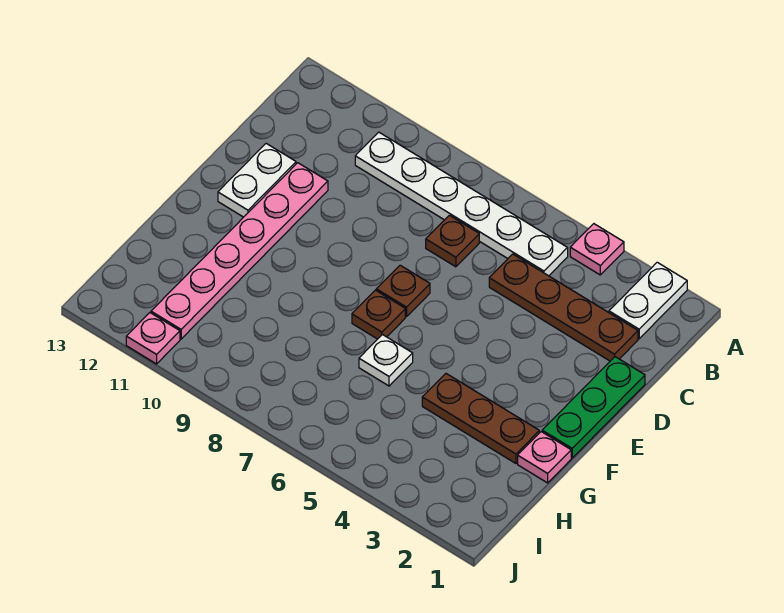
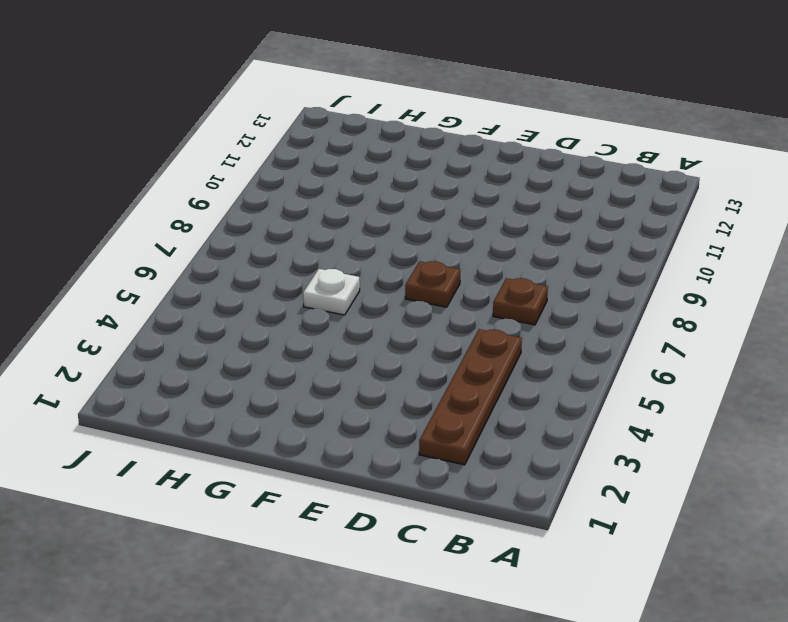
none -> white plate A2:B2 level 1
none -> pink plate A4 level 1
none -> white plate B5:B10 level 1

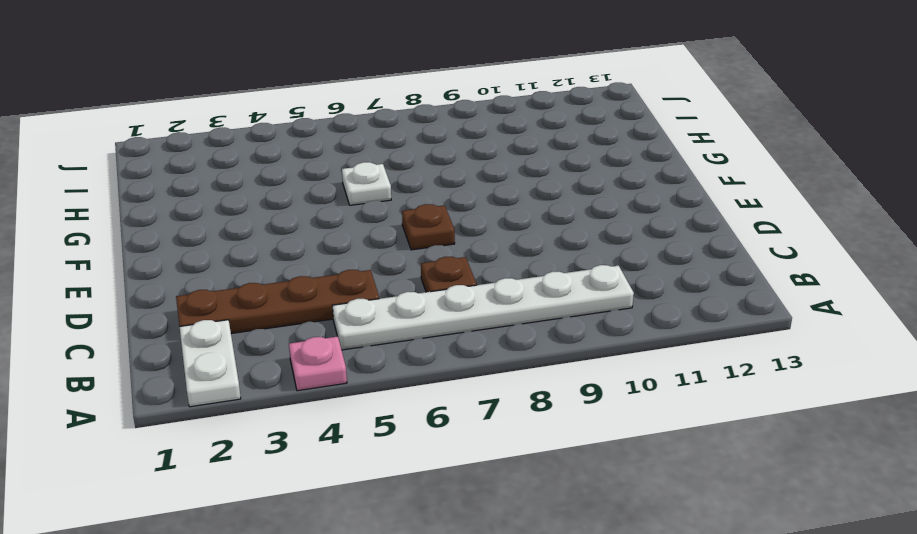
none -> green plate D1:F1 level 1
none -> pink plate D11:I11 level 1
none -> white plate D12:E12 level 1

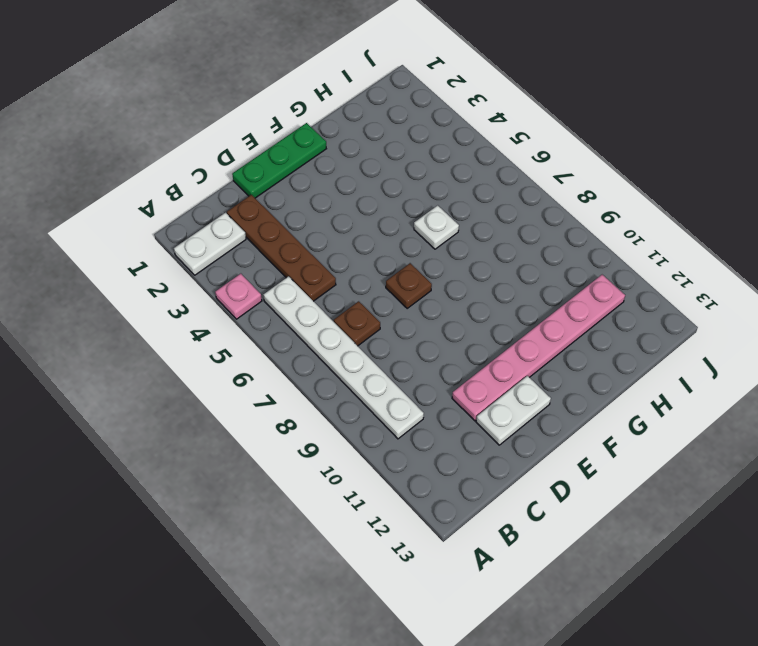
none -> brown plate F7 level 1
none -> pink plate G1 level 1
none -> brown plate G2:G4 level 1

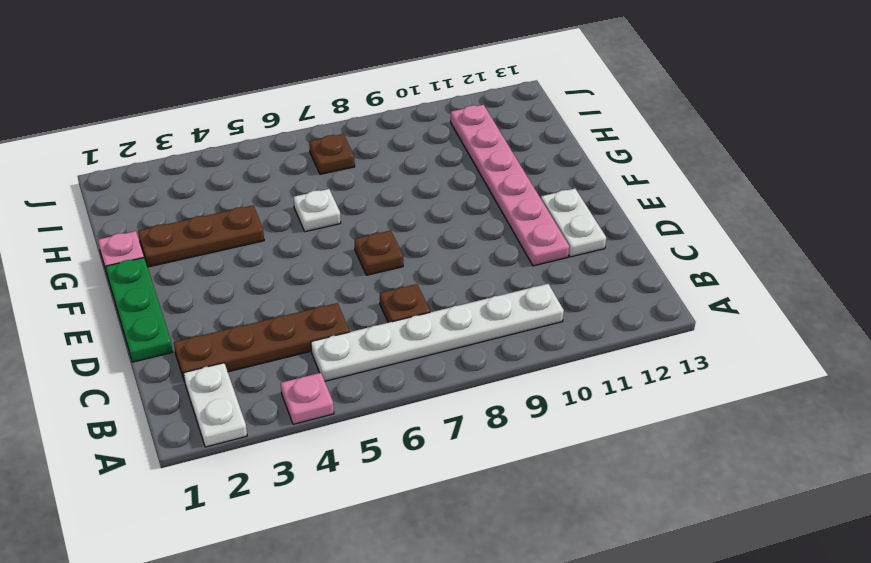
brown plate I7 level 1 -> brown plate F7 level 1
none -> pink plate J11 level 1

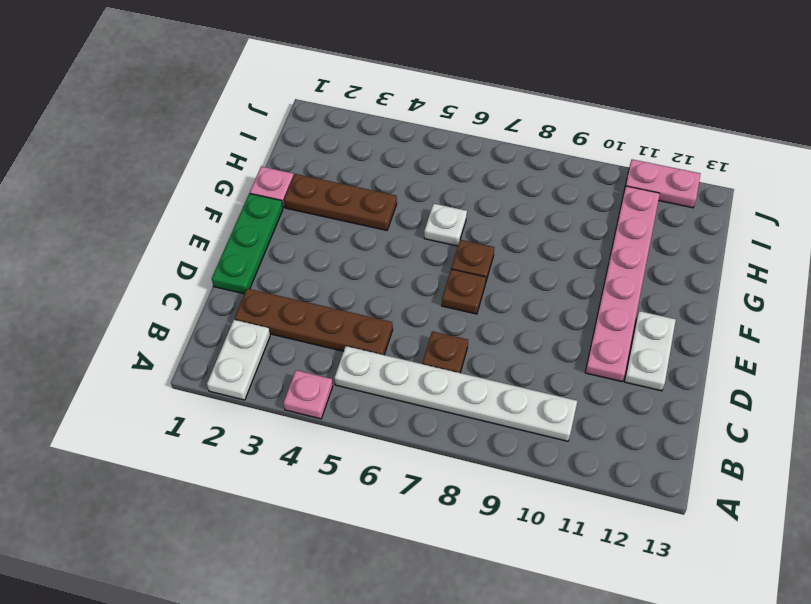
pink plate J11:J12 level 1 -> pink plate J11 level 1

